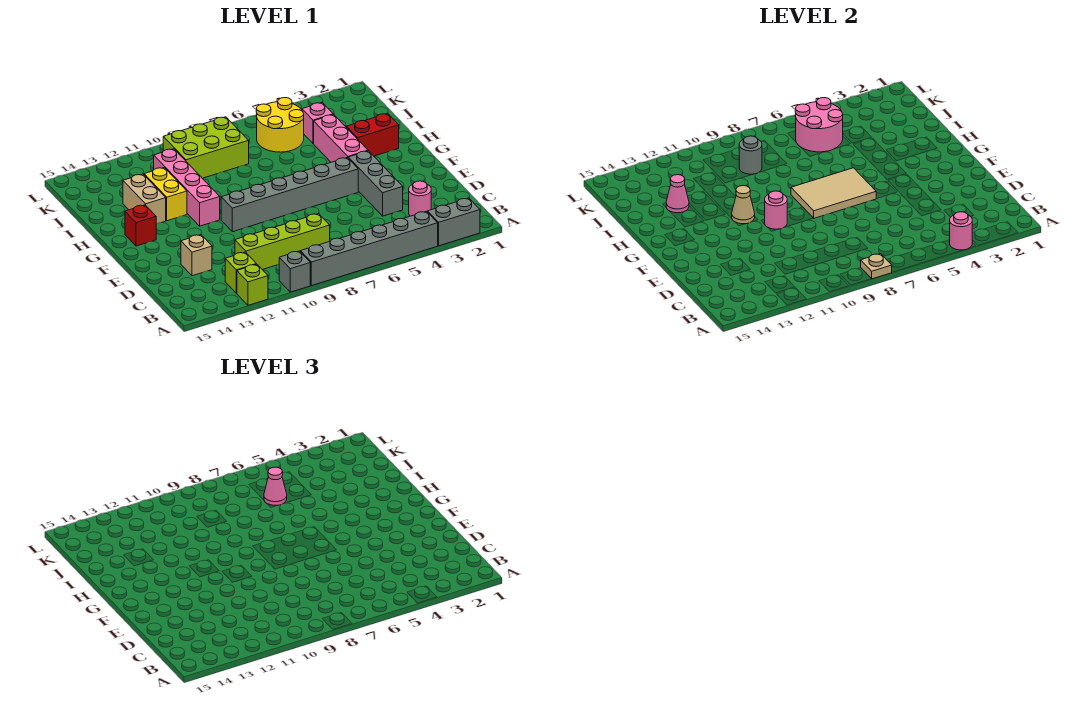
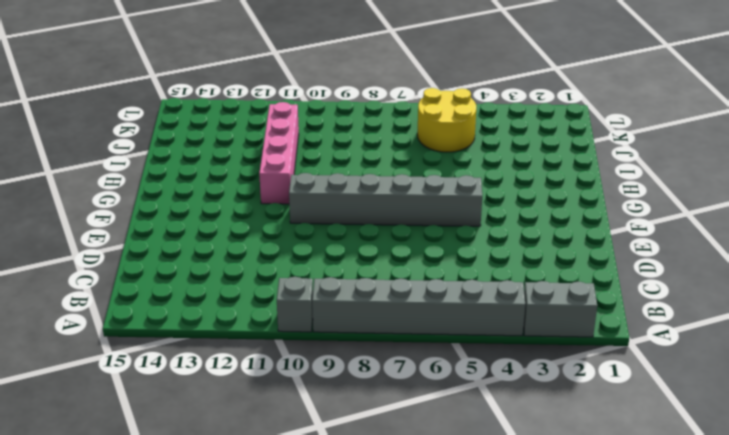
none -> lime brick A12 level 1
none -> lime brick B12 level 1
none -> pink round brick C3 level 1

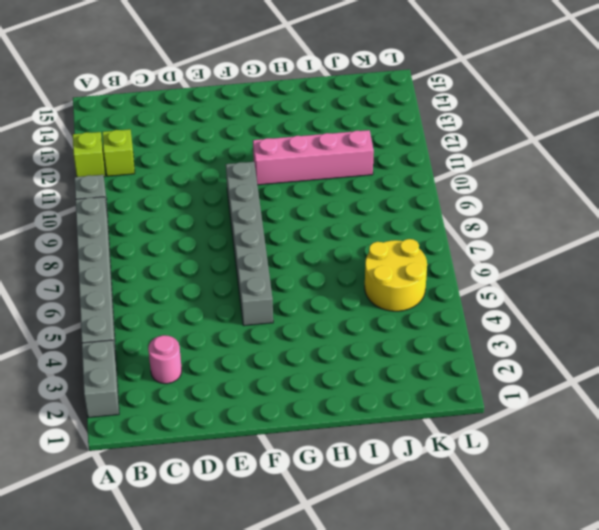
none -> lime brick C8:C11 level 1
none -> grey brick D4:F4 level 1
none -> tan brick D13 level 1

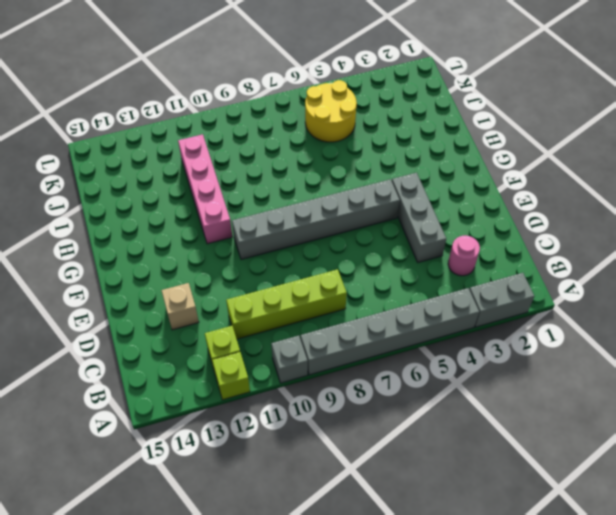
none -> pink brick G4:I4 level 1
none -> red brick G14 level 1
none -> red brick H2:H3 level 1

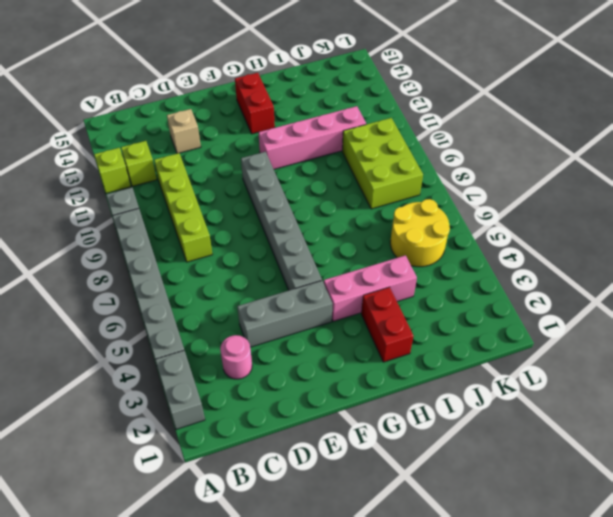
red brick G13:G14 level 1 -> red brick G14 level 1
none -> yellow brick H12:I12 level 1
none -> tan brick H13:I13 level 1
none -> pink brick J4 level 1

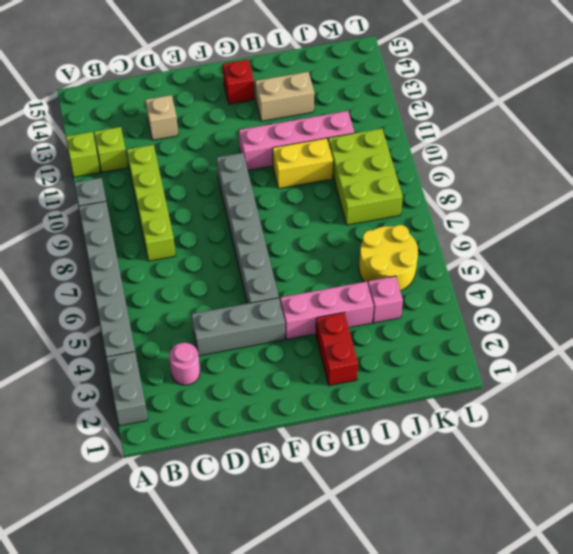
yellow brick H10:I10 level 1 -> yellow brick H12:I12 level 1
none -> pink round brick A4 level 2
none -> tan plate A8 level 2
none -> tan tile F6:G8 level 2

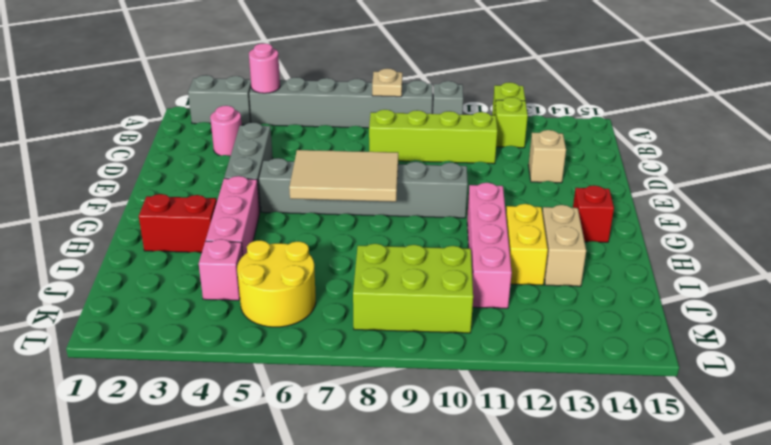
none -> pink round brick F10 level 2
none -> tan cone G11 level 2
none -> pink cone I13 level 2

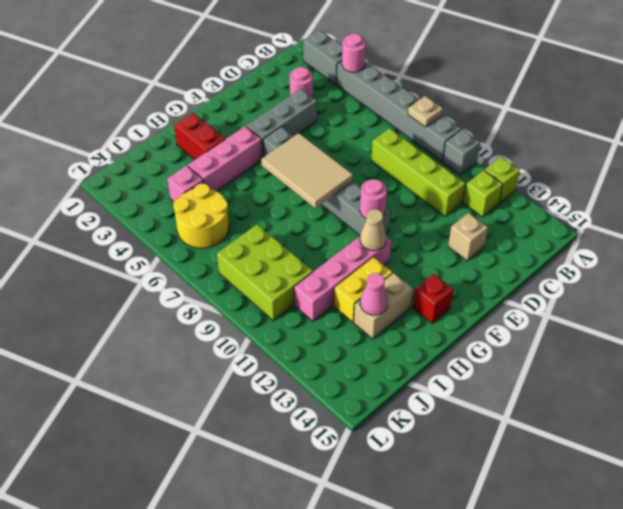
none -> pink round brick J5:K6 level 2
none -> grey round brick J9 level 2
none -> pink cone J6 level 3

